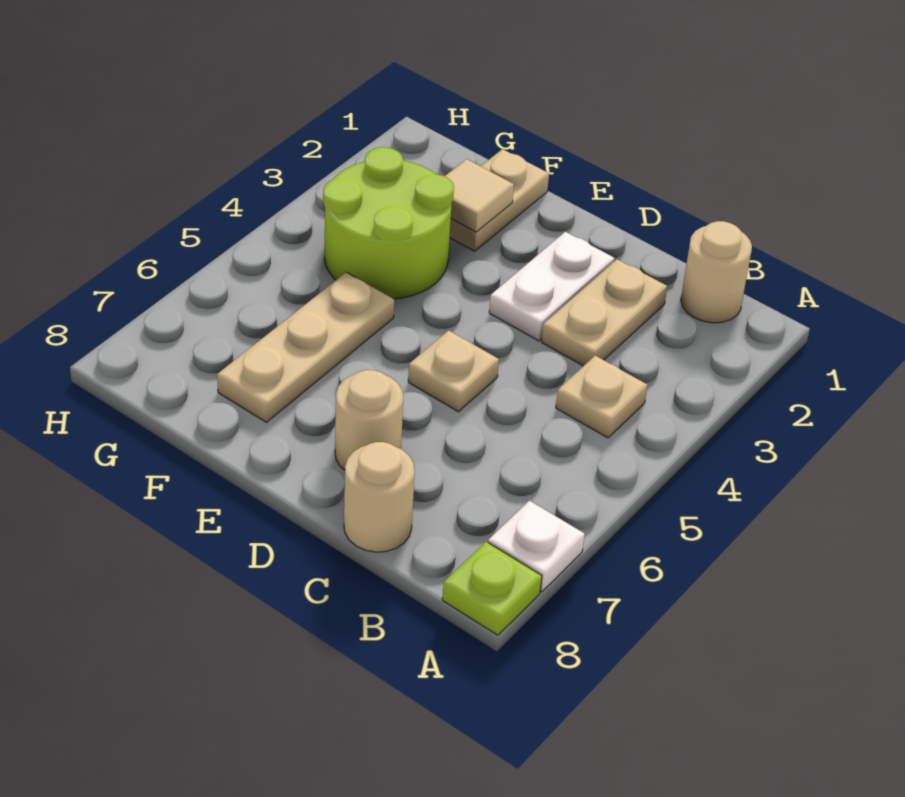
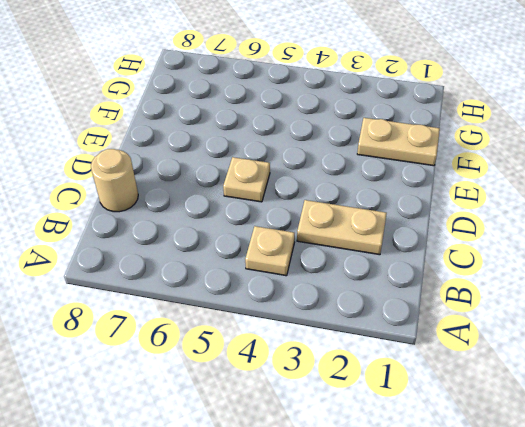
none -> white plate A7 level 1
none -> lime plate A8 level 1
none -> tan round brick B1 level 1

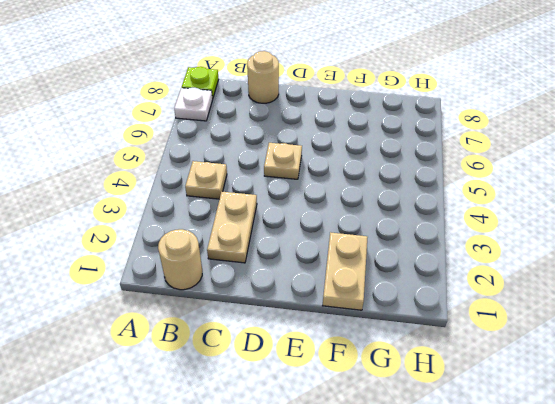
none -> white plate D2:D3 level 1
none -> tan round brick D7 level 1
none -> lime round brick F3:G4 level 1

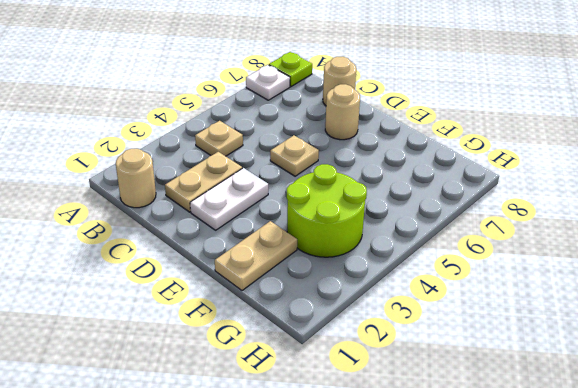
none -> tan plate F5:F7 level 1
none -> tan tile F2 level 2

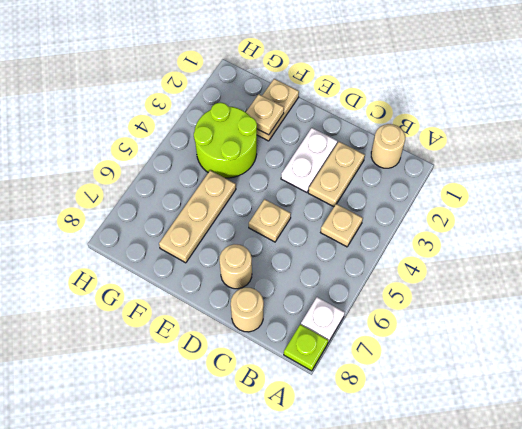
tan plate F2 level 2 -> tan tile F2 level 2

